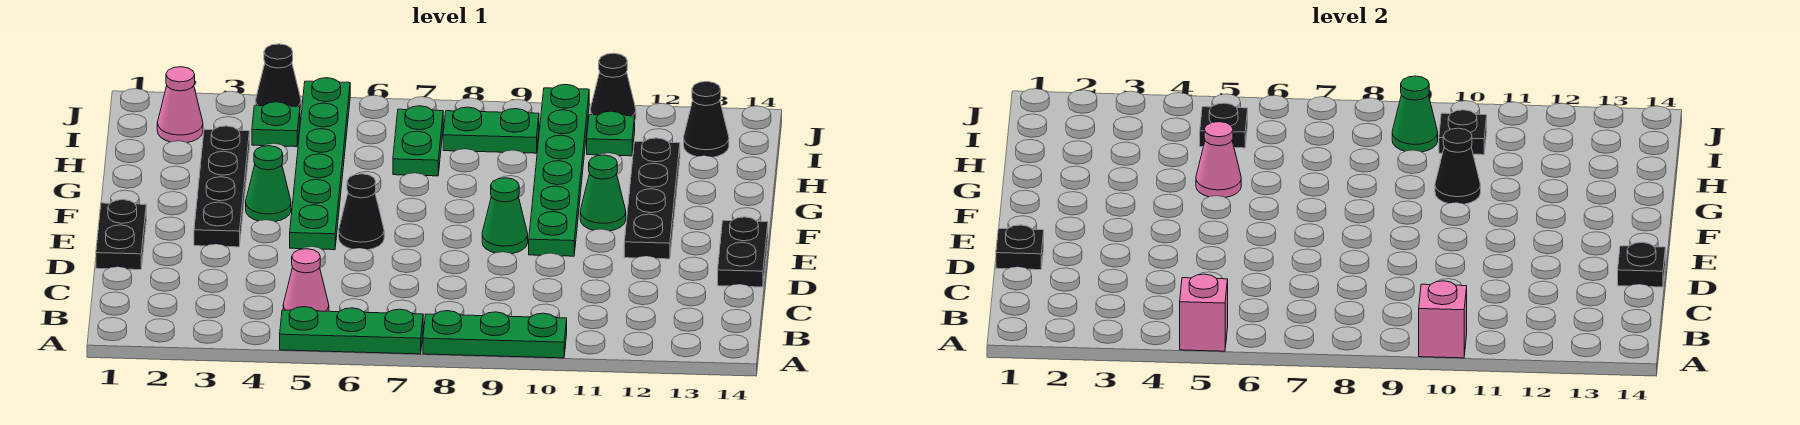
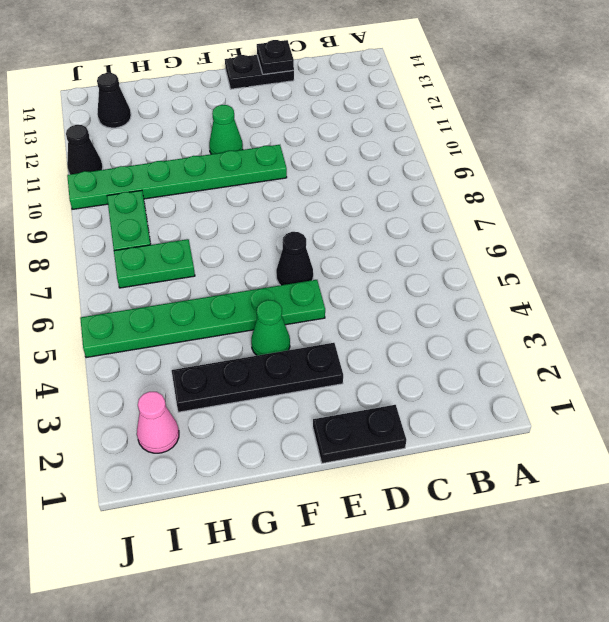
none -> green plate A5:A7 level 1
none -> green plate A8:A10 level 1
none -> pink cone B5 level 1
none -> green cone E9 level 1

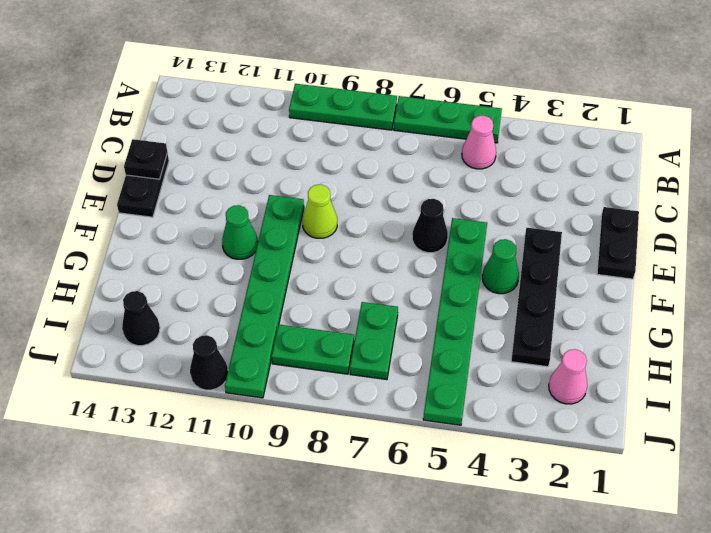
lime cone E9 level 1 -> green cone E9 level 1
none -> black plate E12:H12 level 1
none -> green plate I4 level 1
none -> green plate I11 level 1
none -> black cone J4 level 1

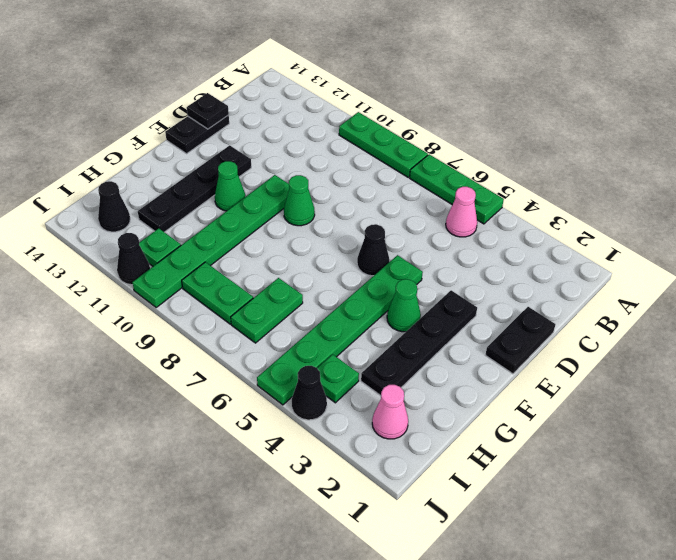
none -> pink brick A5 level 2
none -> pink brick A10 level 2
none -> black plate D1 level 2
none -> pink cone G5 level 2

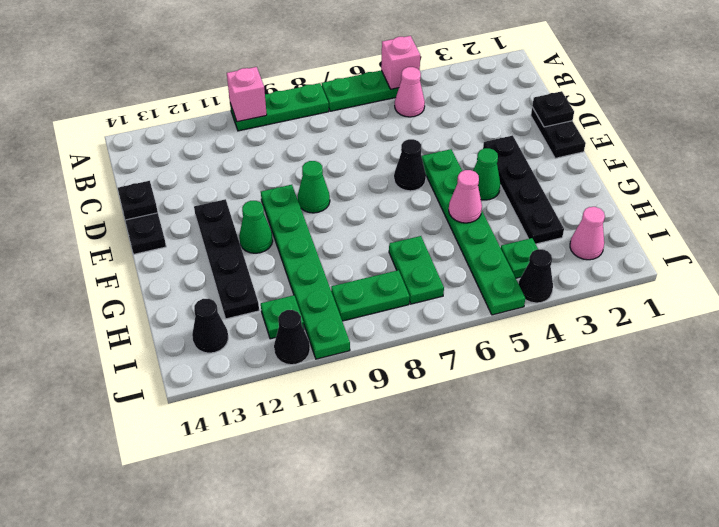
none -> black cone G10 level 2
none -> black plate I5 level 2
none -> green cone I9 level 2
none -> black plate I10 level 2

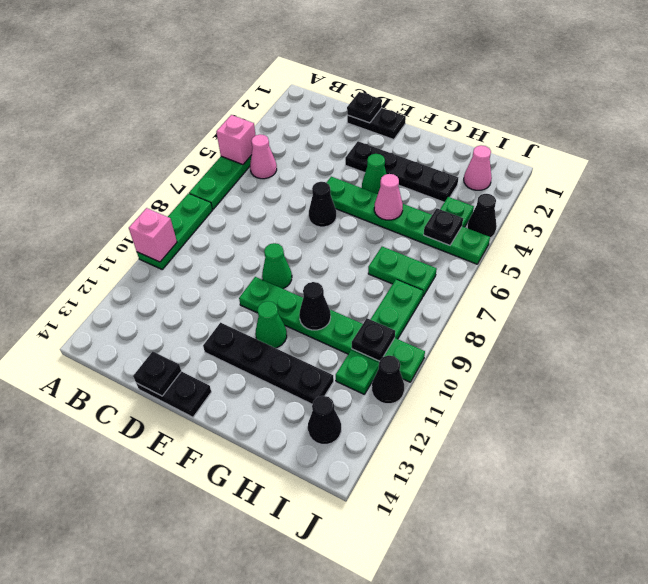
none -> green cone I9 level 2

